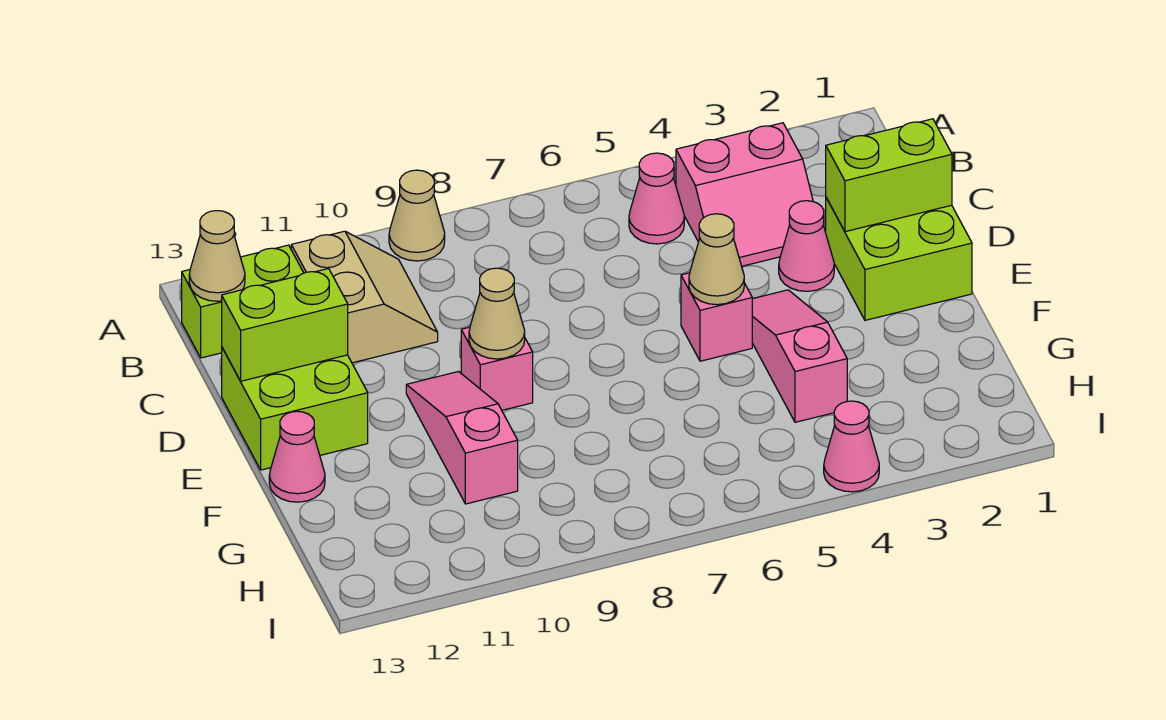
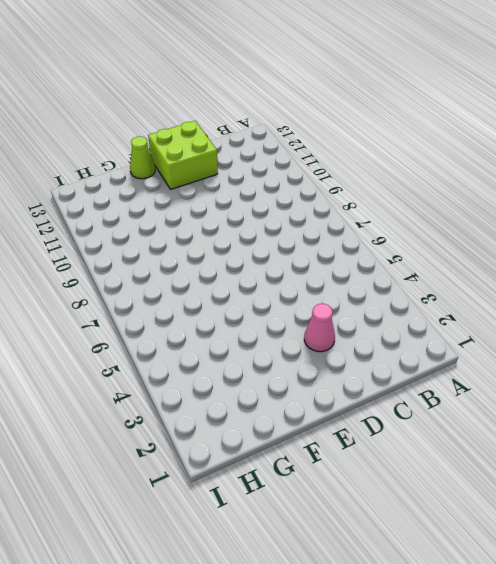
lime cone F13 level 1 -> pink cone F13 level 1
none -> tan cone A9 level 1
none -> pink slope B3:C4 level 1 top B
none -> pink cone B5 level 1

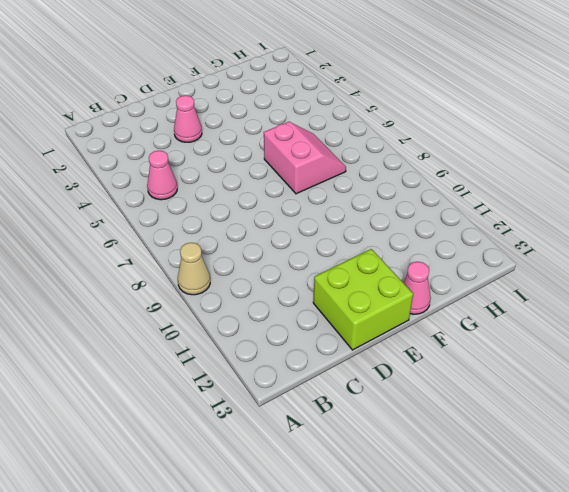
pink slope F6:G7 level 1 top F -> pink slope B3:C4 level 1 top B
none -> tan slope B10:C11 level 1 top 11
none -> lime brick B12:B13 level 1
none -> lime brick D1:E2 level 1

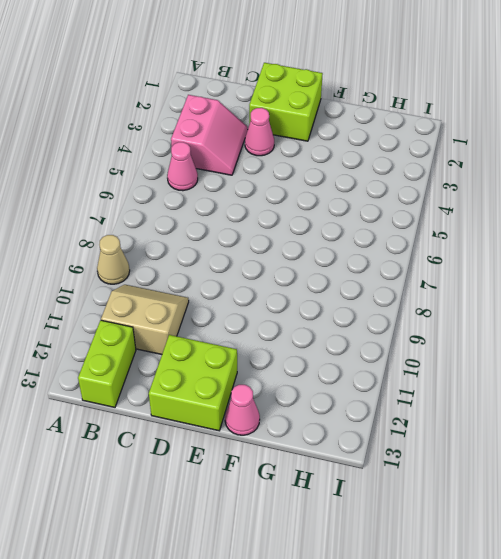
none -> pink slope E4:G4 level 1 top G
none -> pink brick E5 level 1
none -> pink brick E9 level 1

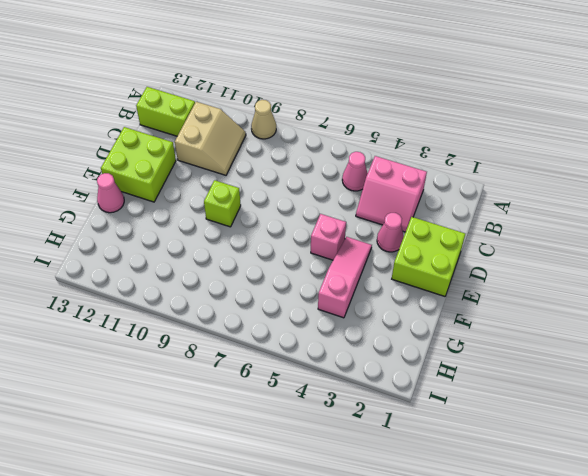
lime brick E9 level 1 -> pink brick E9 level 1
none -> pink slope E10:G10 level 1 top G
none -> pink cone I4 level 1
none -> tan cone B13 level 2

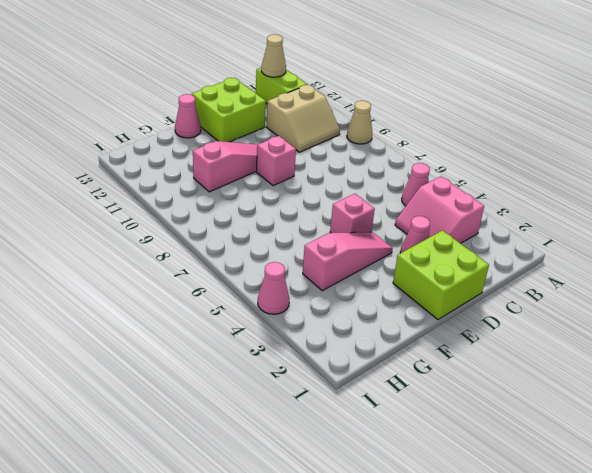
none -> lime brick D1:D2 level 2
none -> lime brick D12:D13 level 2
none -> tan cone E5 level 2

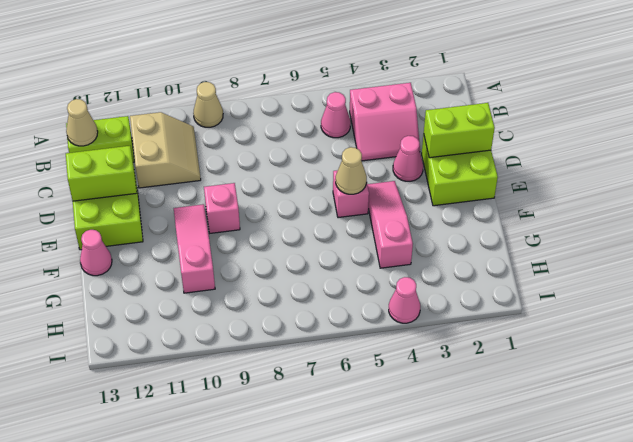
none -> tan cone E9 level 2

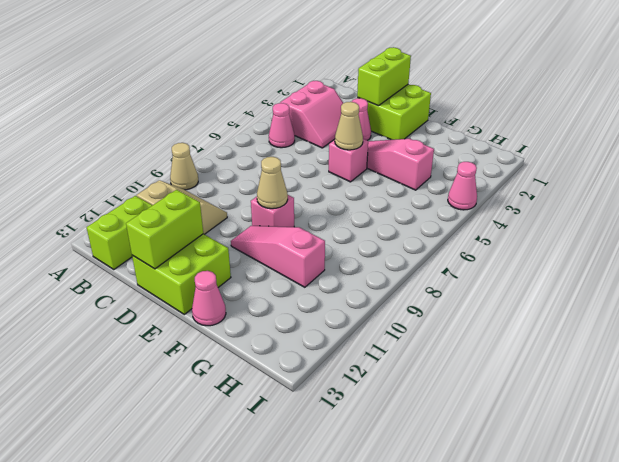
none -> tan cone B13 level 2

